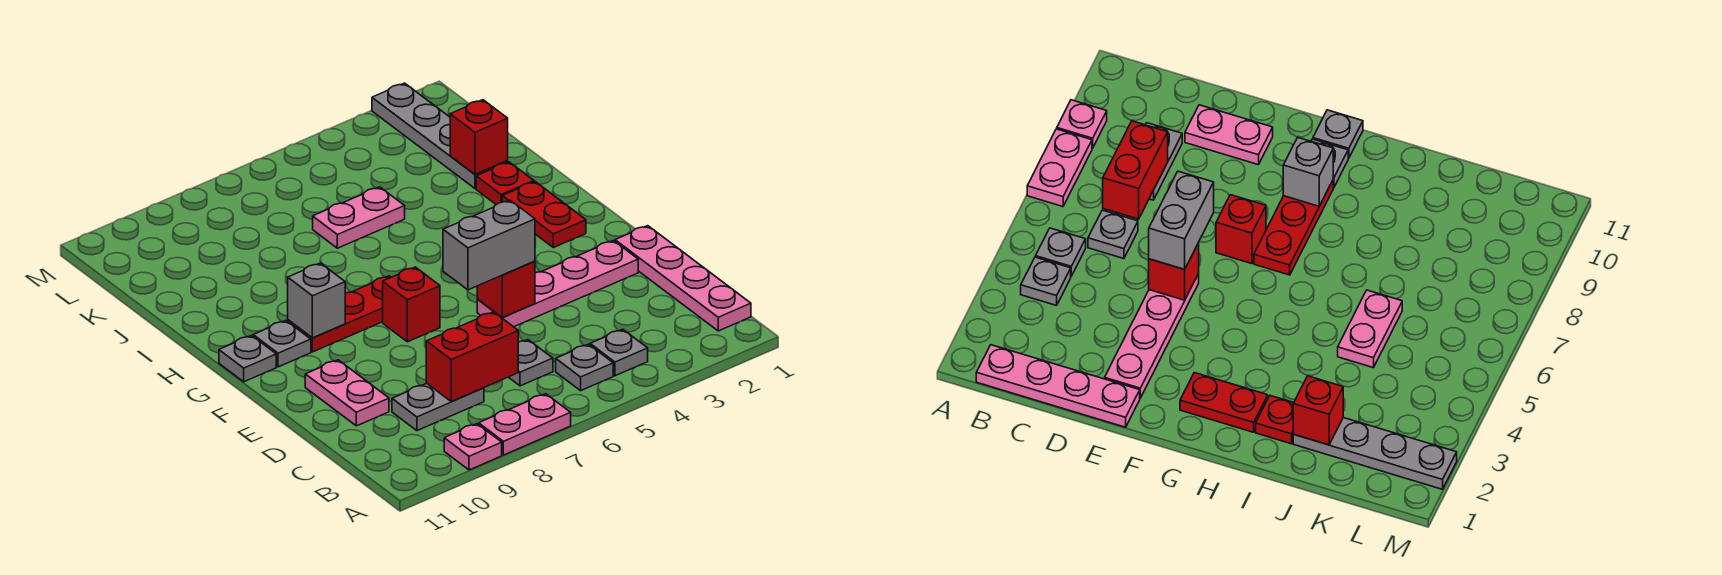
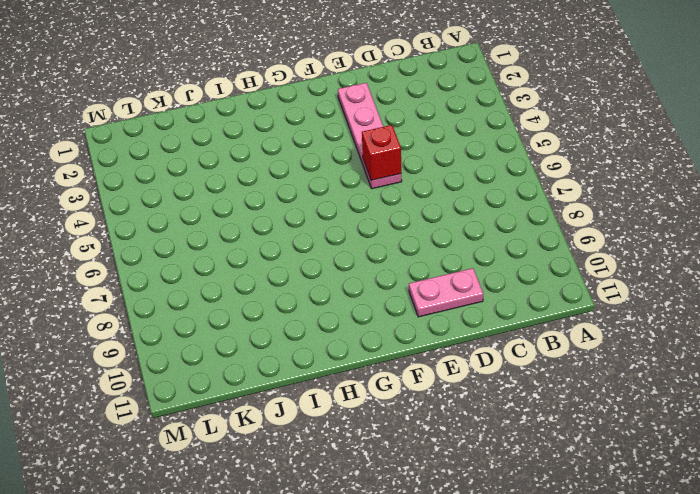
none -> pink plate A7:A8 level 1
none -> pink plate A9 level 1
none -> pink plate B1:E1 level 1

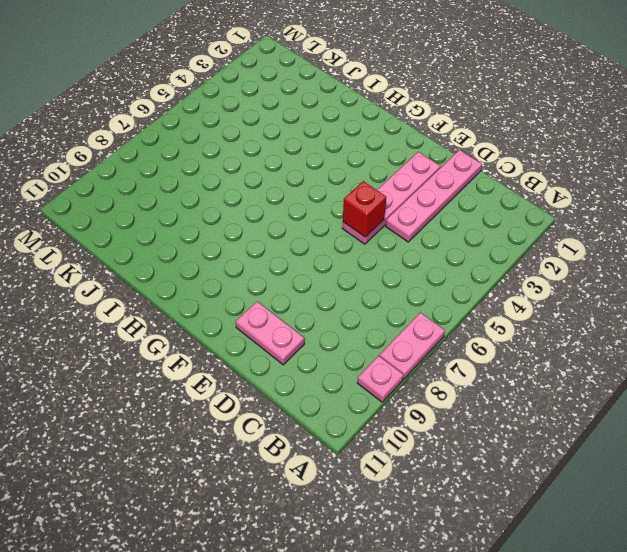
pink plate D1:D4 level 1 -> pink plate B1:E1 level 1
none -> grey plate B4 level 1
none -> grey plate B5 level 1
none -> grey plate C6 level 1

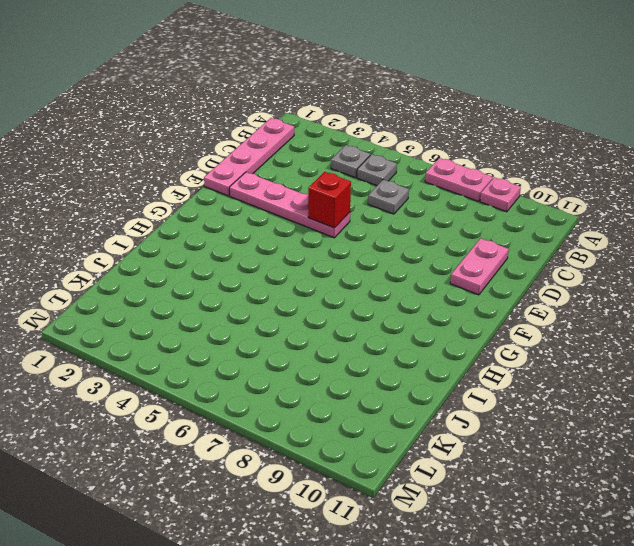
none -> grey plate C8:C9 level 1
none -> red brick F7 level 1
none -> red plate G2:H2 level 1

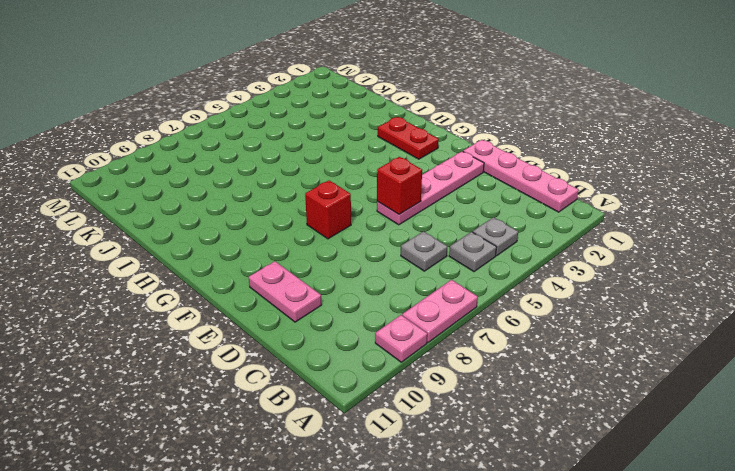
none -> grey plate C8:C9 level 1
none -> red plate G7:G9 level 1
none -> grey plate G10 level 1

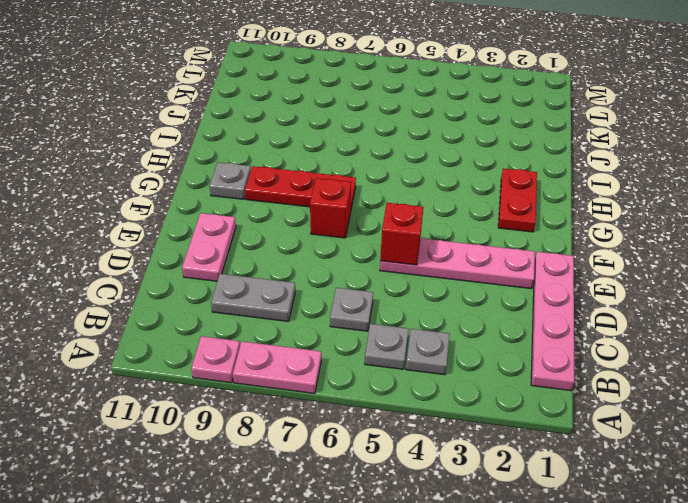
none -> grey plate G11 level 1
none -> red plate I2 level 1
none -> grey plate J2:M2 level 1

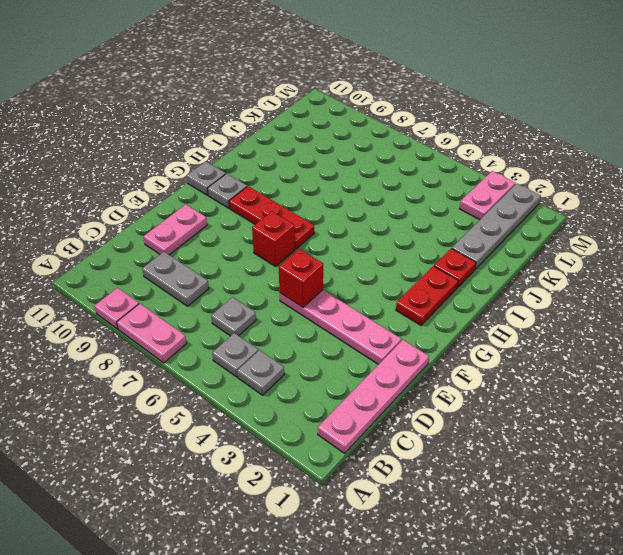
pink plate L3:M3 level 1 -> pink plate J5:J6 level 1
none -> red brick C7:C8 level 2
none -> grey brick G9 level 2
none -> red brick J2 level 2

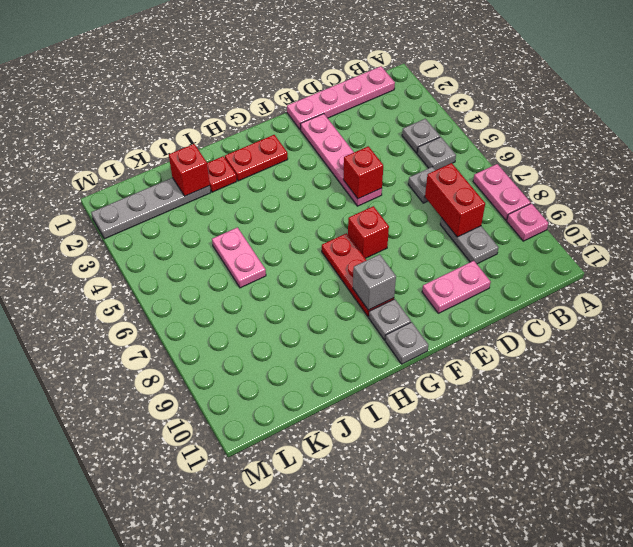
none -> grey brick E5:E6 level 3

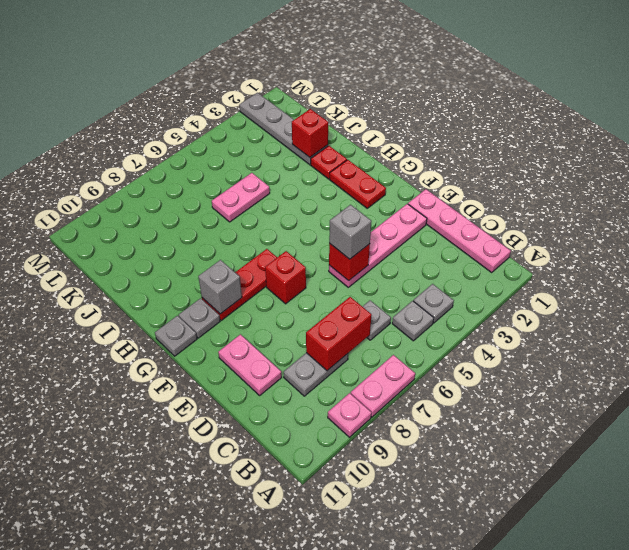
grey brick E5 level 3 -> grey brick E5:E6 level 3

